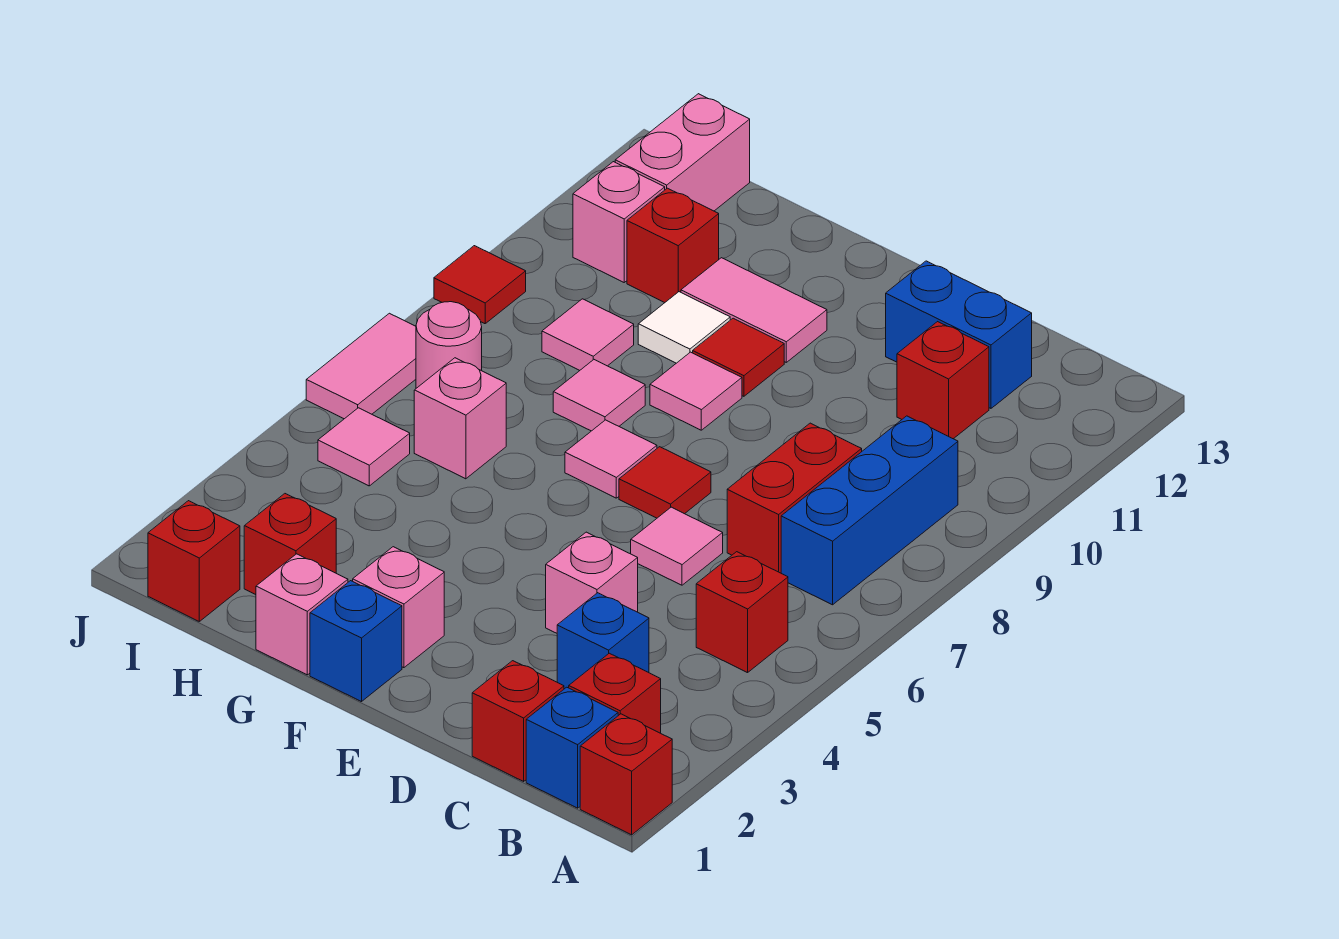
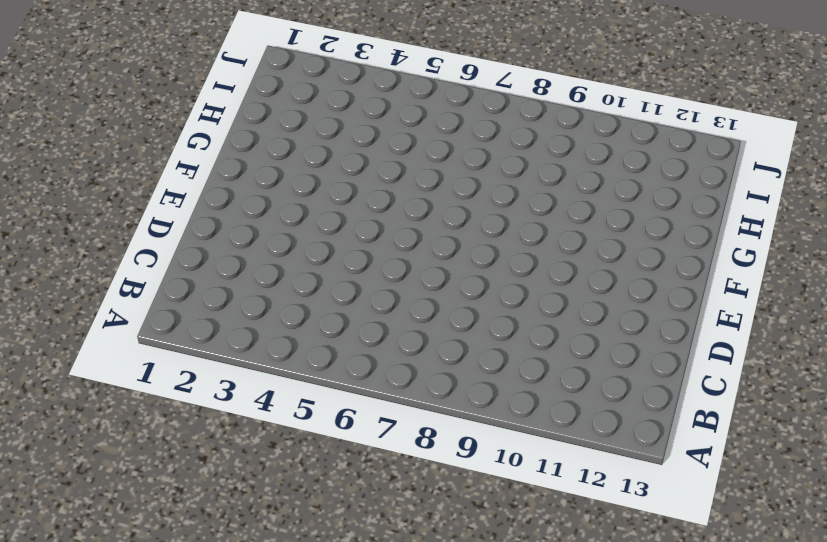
none -> red brick A1 level 1
none -> blue brick B1 level 1
none -> red brick B2 level 1
none -> red brick B5 level 1

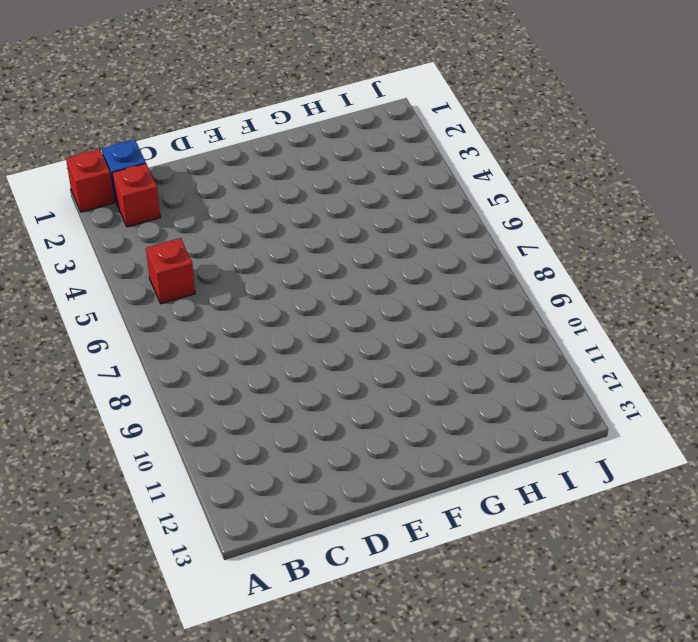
none -> blue brick B7:B9 level 1
none -> red brick C1 level 1
none -> blue brick C3 level 1
none -> red brick C7:C8 level 1

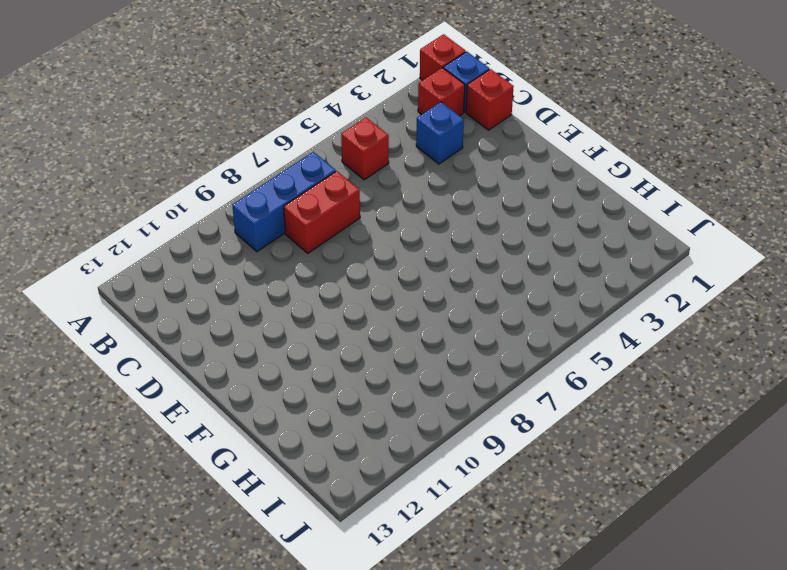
none -> red brick C11 level 1
none -> blue brick C12:D12 level 1
none -> pink brick D4 level 1
none -> pink tile D6 level 1

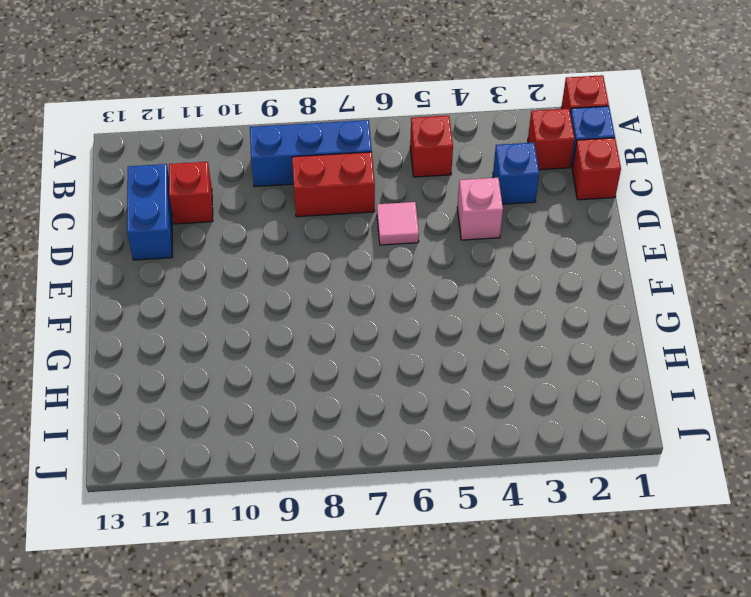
none -> red tile E7 level 1
none -> blue brick F1 level 1
none -> pink brick F2 level 1
none -> pink tile F7 level 1

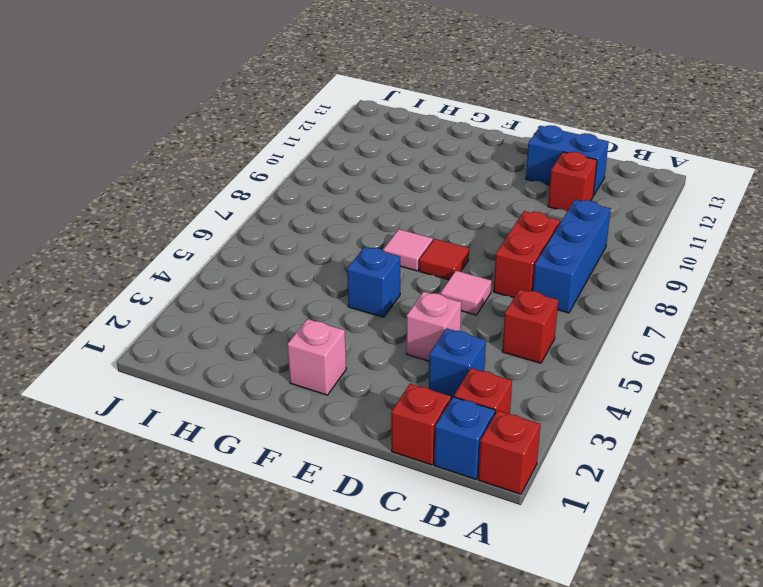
blue brick F5 level 1 -> blue brick F1 level 1
none -> pink tile F9 level 1
none -> red tile F10 level 1
none -> pink tile F11:G11 level 1
none -> pink brick G1 level 1

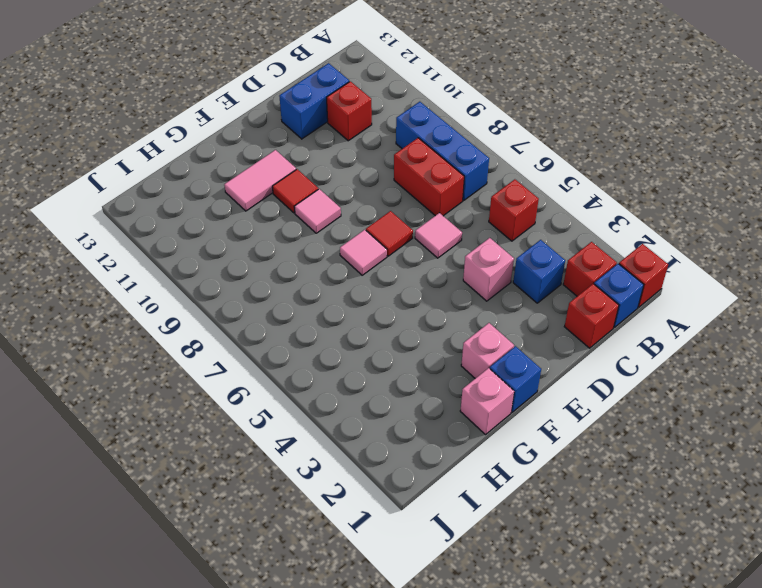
none -> pink tile G8 level 1
none -> white tile G10 level 1
none -> red brick H2 level 1
none -> pink brick H6 level 1

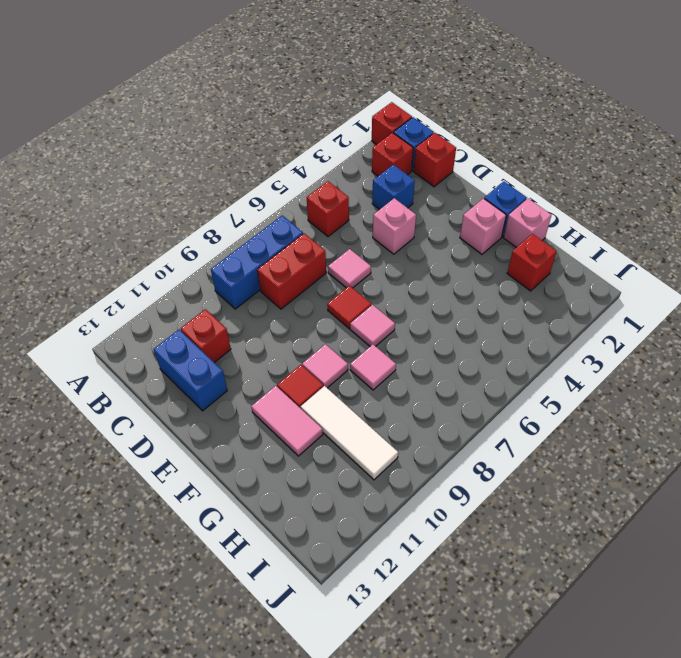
white tile G10:I10 level 1 -> white tile G10 level 1
none -> pink brick H6 level 1
none -> pink tile H9 level 1
none -> red brick H11 level 1
none -> red brick I1 level 1

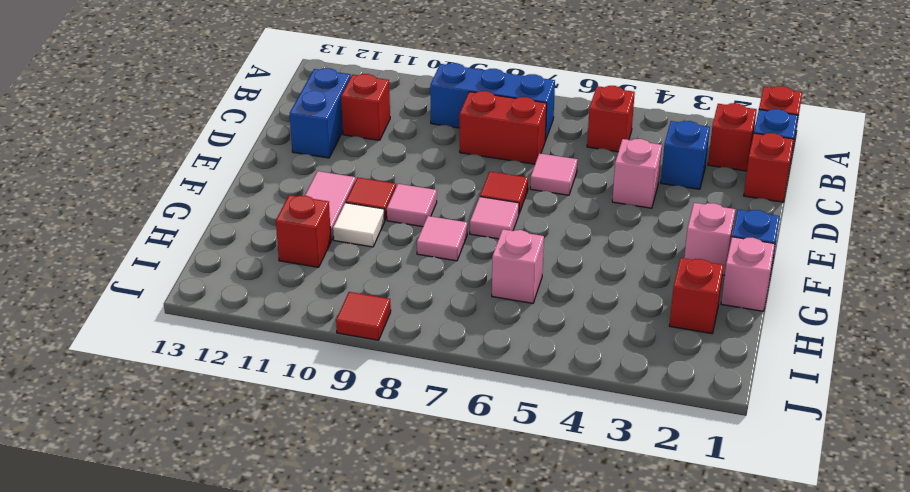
none -> pink tile H9 level 1
none -> red brick I1 level 1
none -> pink tile I5 level 1
none -> pink round brick I7 level 1

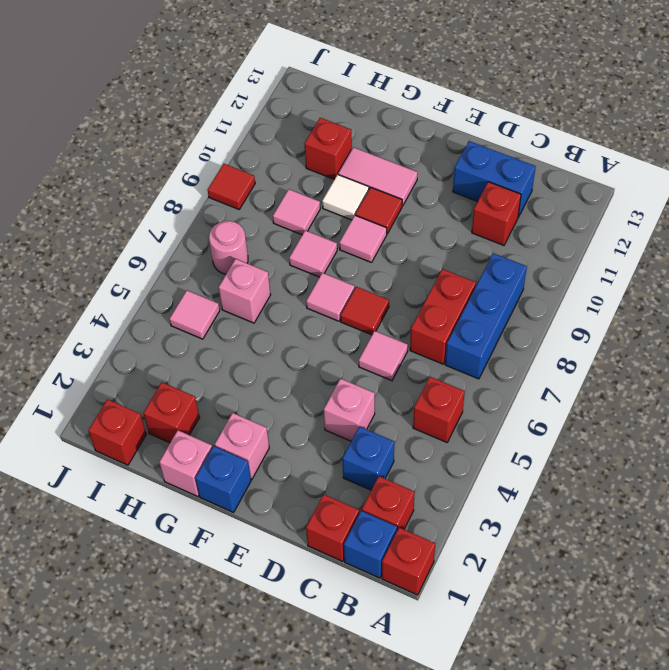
none -> pink brick I11 level 1
none -> pink brick I12:I13 level 1
none -> pink tile J6:J7 level 1

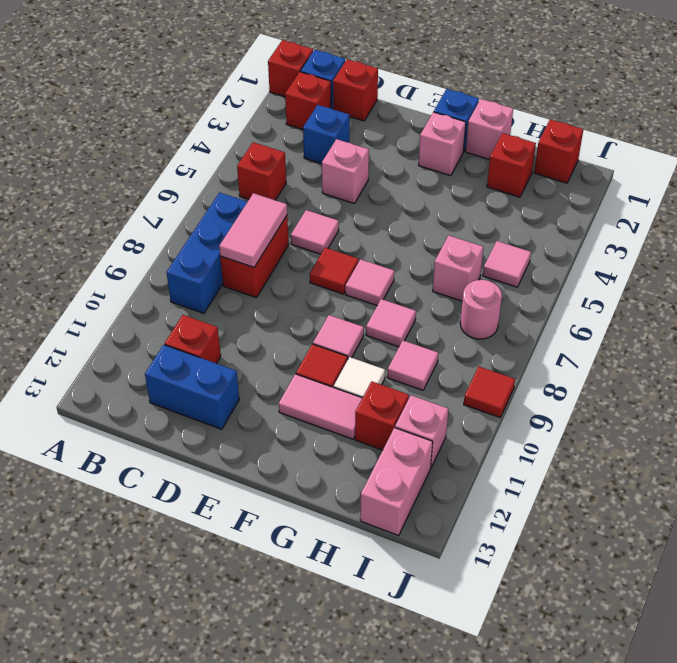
pink tile C7:C8 level 2 -> pink tile J6:J7 level 1

